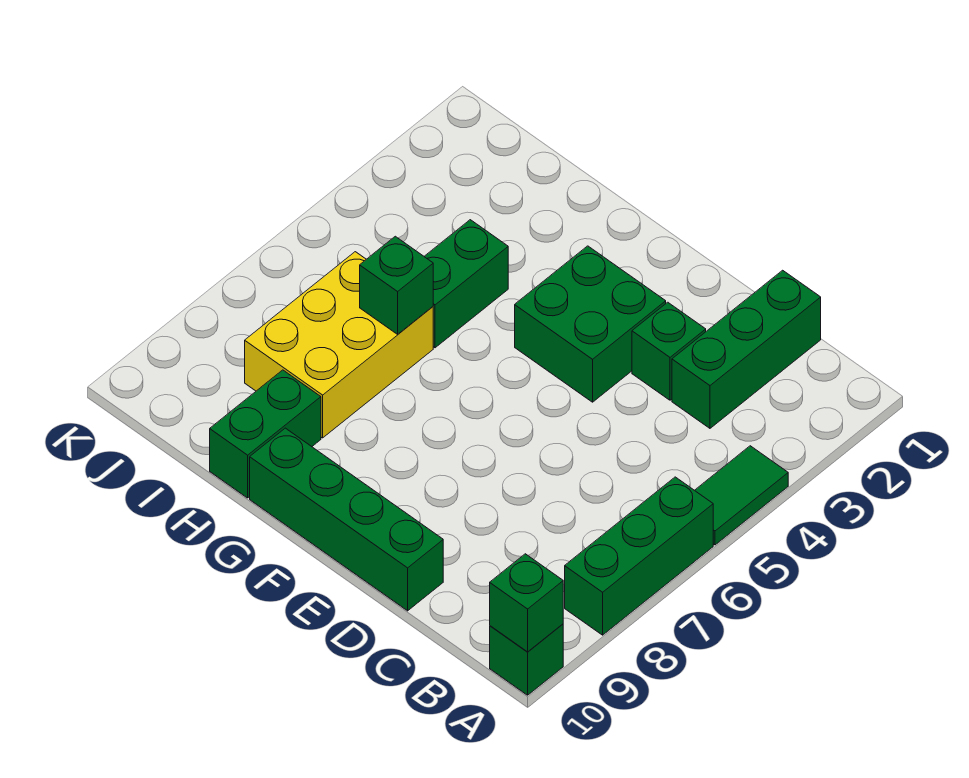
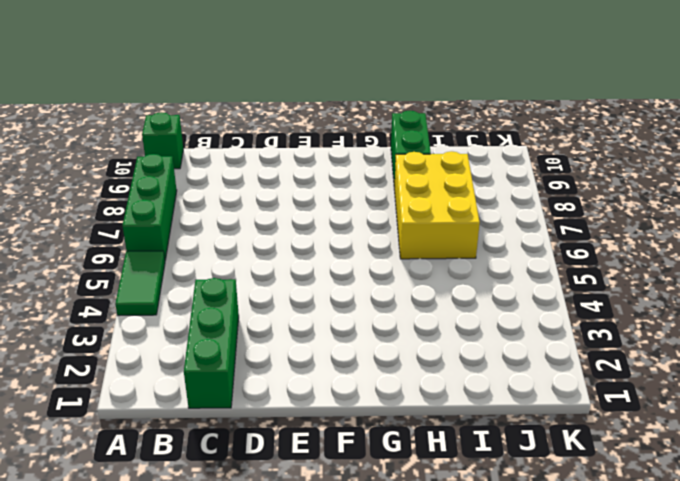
none -> green brick D3 level 1
none -> green brick D10:G10 level 1
none -> green brick E3:F4 level 1

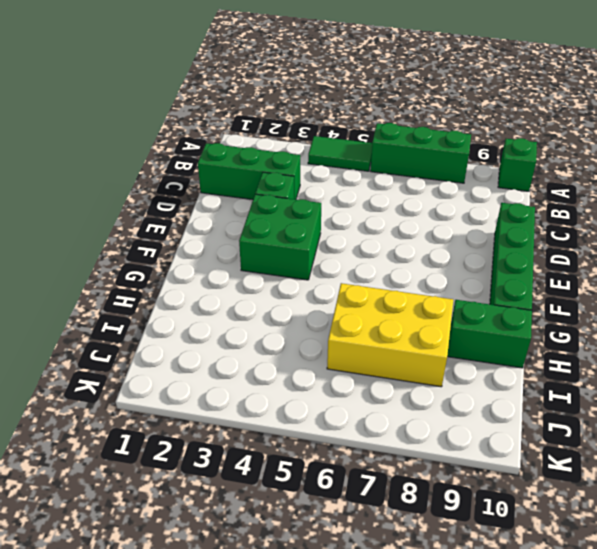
none -> green brick H4:H5 level 1
none -> green brick A10 level 2
none -> green brick H6 level 2

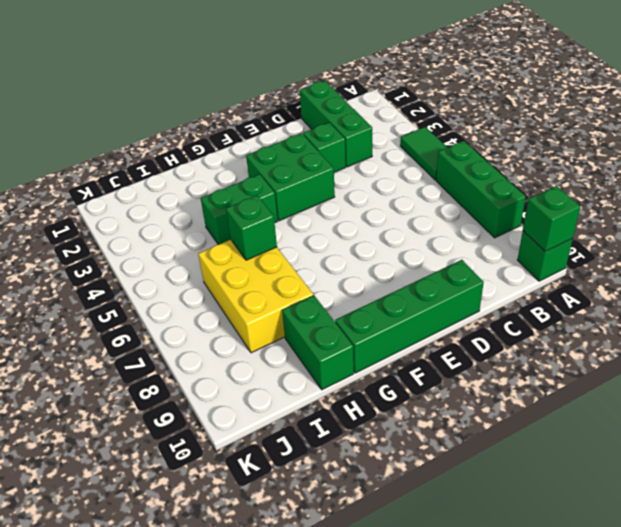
green brick G4:H4 level 1 -> green brick H4:H5 level 1

